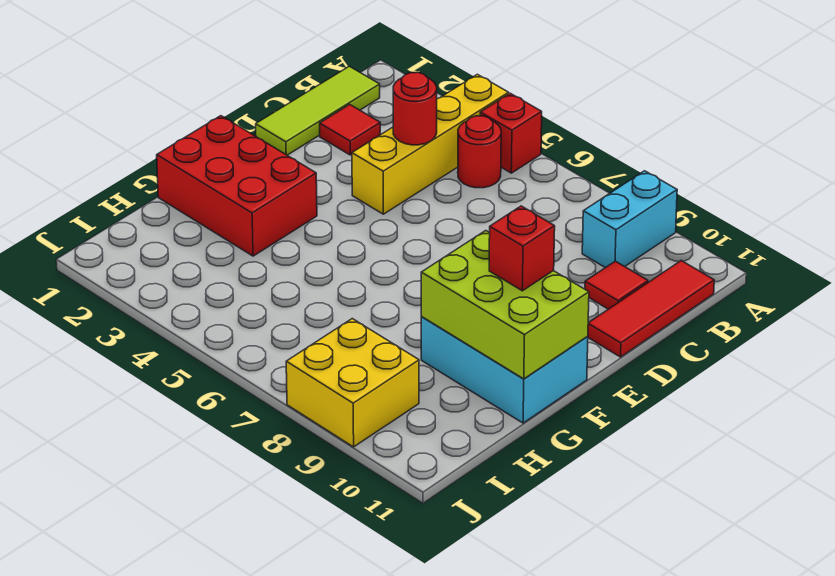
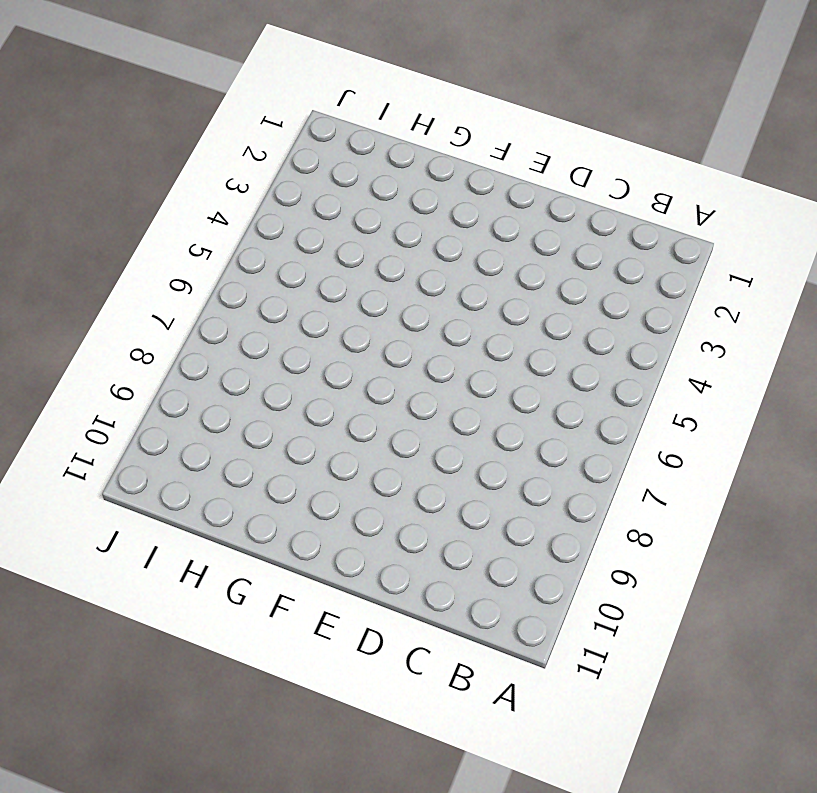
none -> yellow brick A4:D4 level 1
none -> red brick A5 level 1
none -> cyan brick A9:B9 level 1

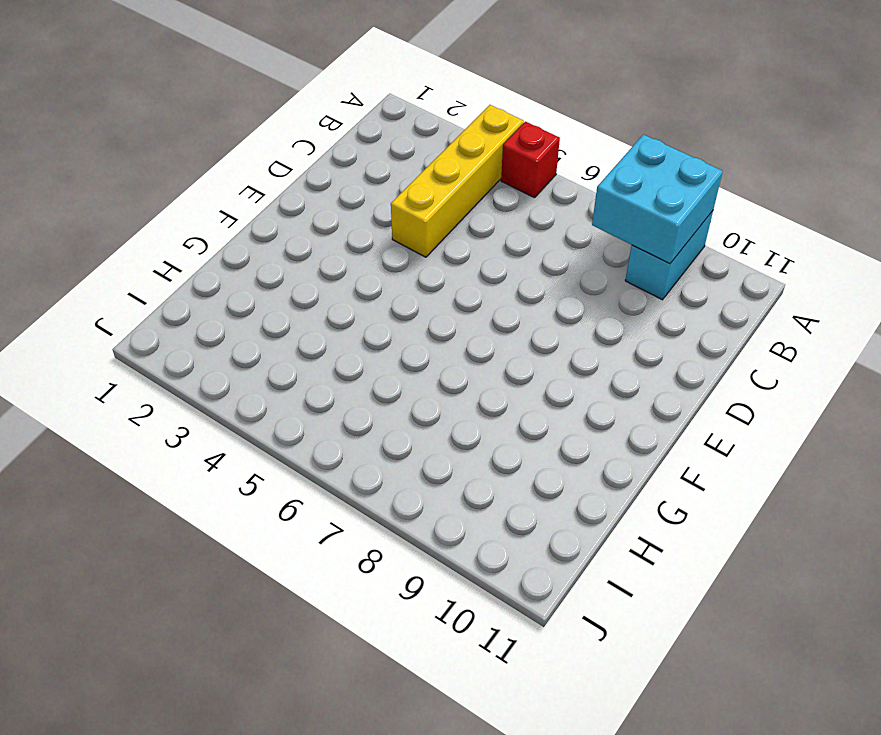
cyan brick A8:B9 level 2 -> none
none -> lime tile B1:D1 level 1
none -> red round brick B5 level 1
none -> red tile B11:D11 level 1

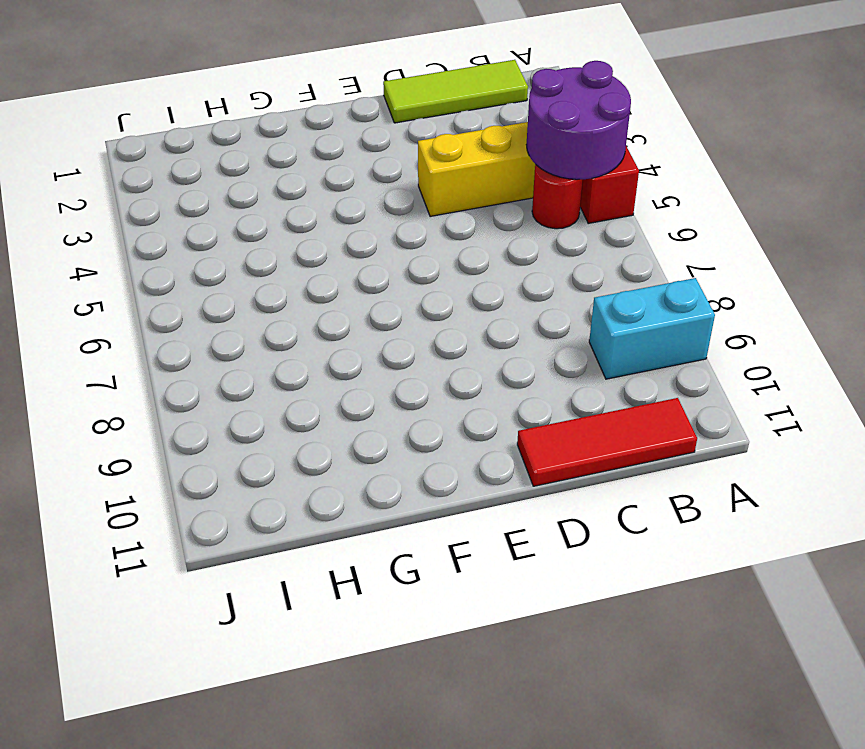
purple round brick A4:B5 level 2 -> none
none -> red tile C2 level 1
none -> red tile C10 level 1
none -> red brick F1:G3 level 1

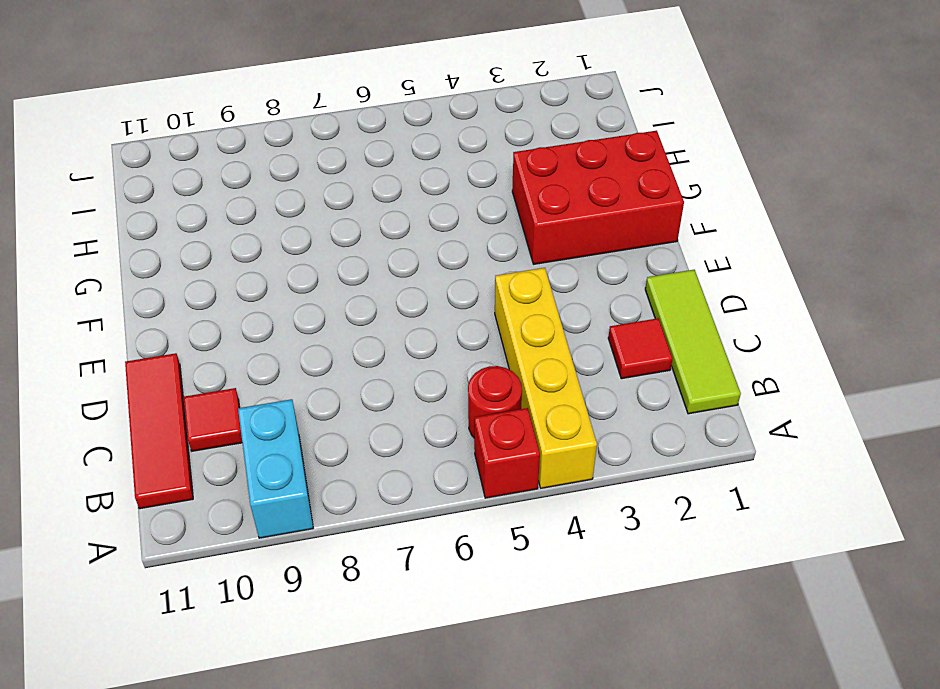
none -> cyan brick F9:G11 level 1
none -> yellow brick I8:J9 level 1
none -> red round brick C4 level 2

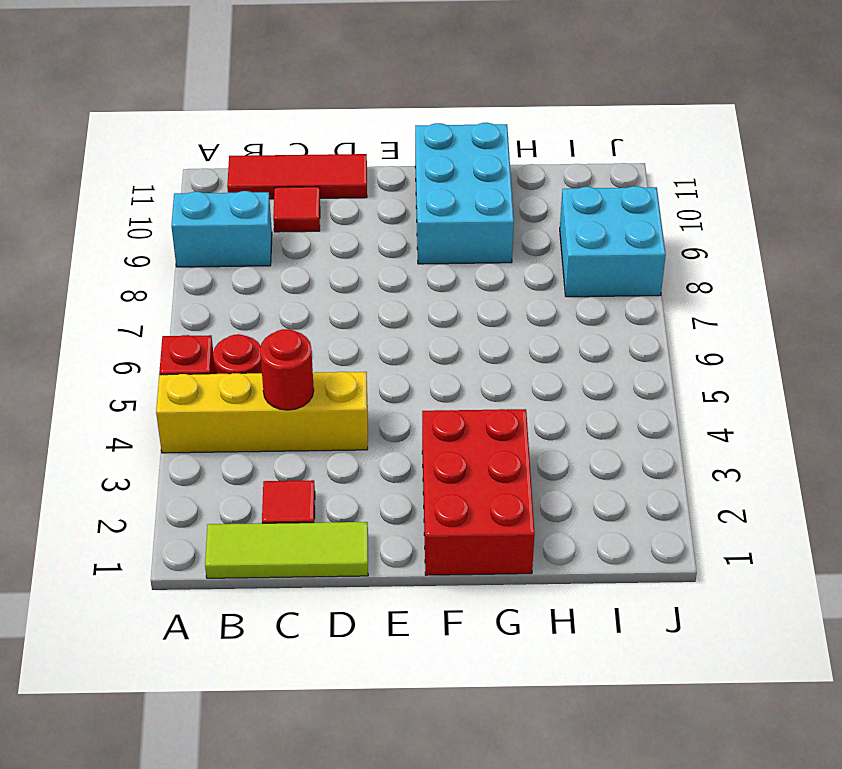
cyan brick I8:J9 level 1 -> yellow brick I8:J9 level 1
none -> lime brick F9:G11 level 2
none -> red brick F10 level 3

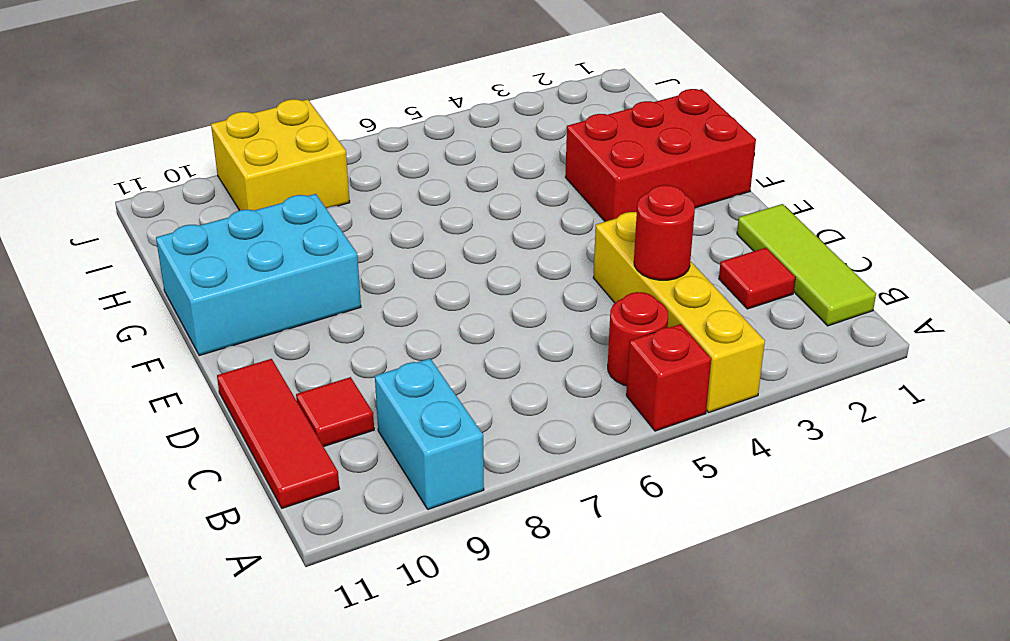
none -> lime brick F9:G11 level 2
none -> red brick F10 level 3

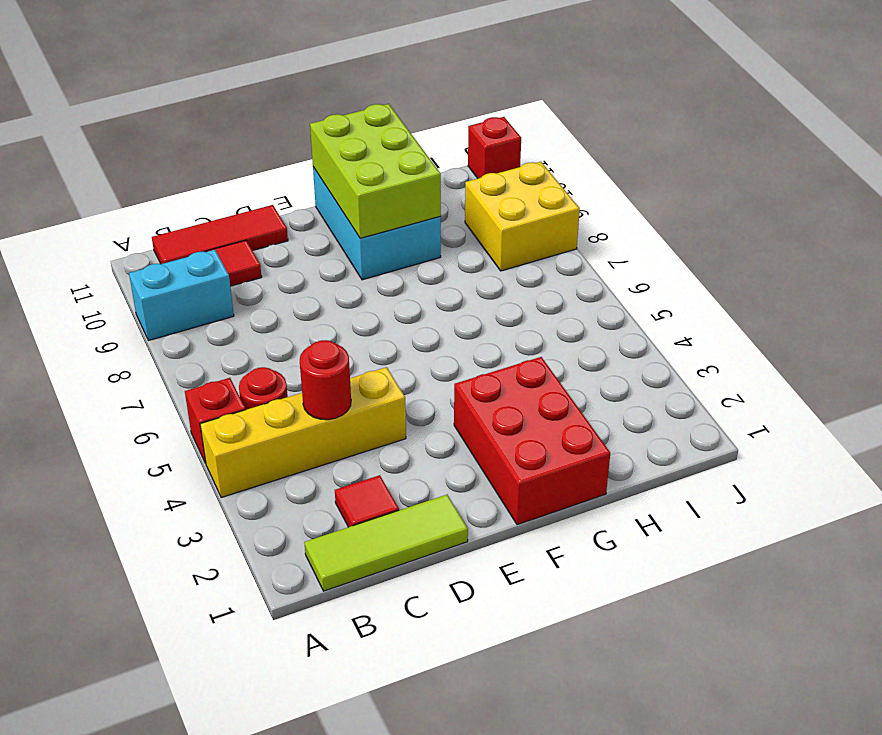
red brick J11 level 1 -> red brick F10 level 3

